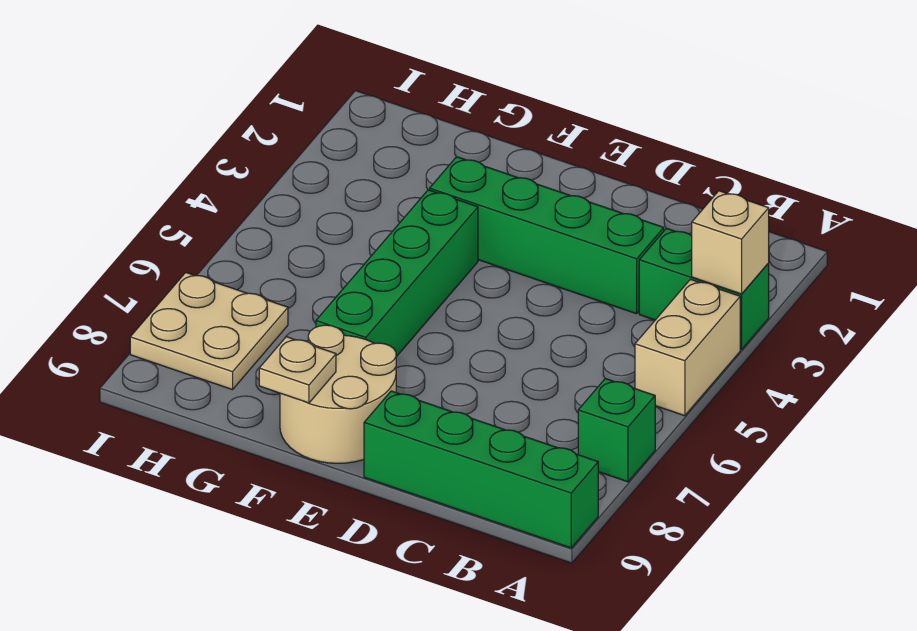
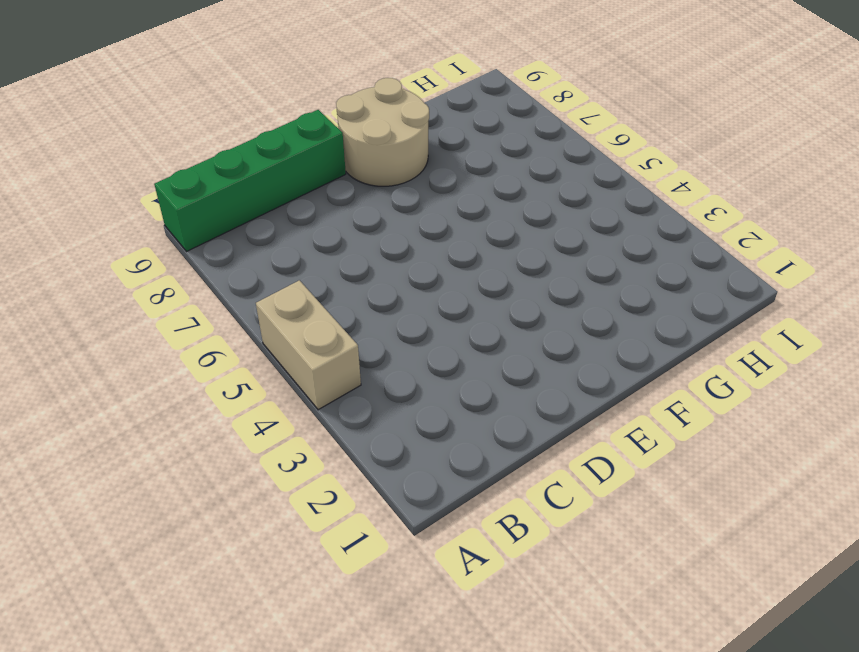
none -> green brick A3:B3 level 1
none -> green brick A7 level 1

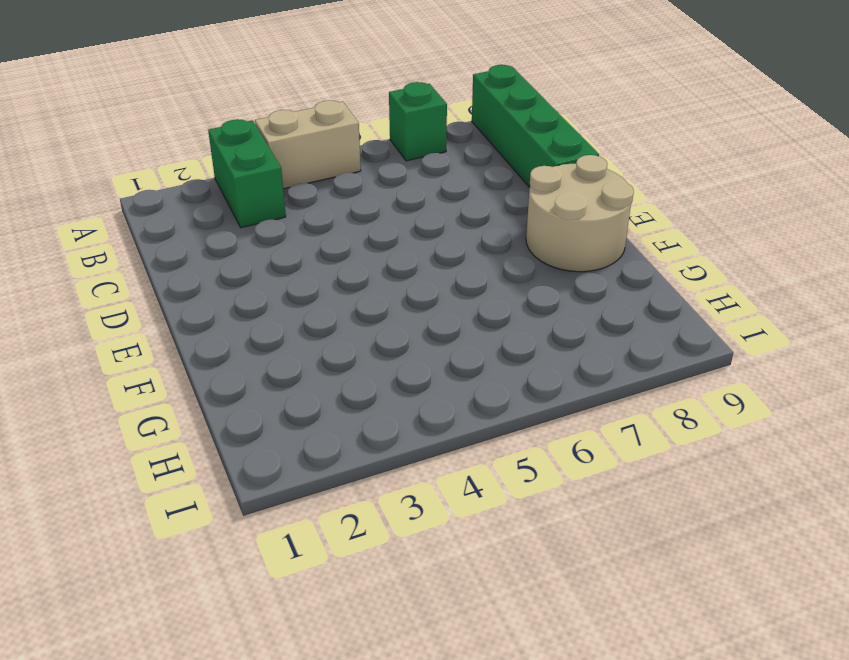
none -> green brick C3:F3 level 1
none -> green brick F4:F7 level 1

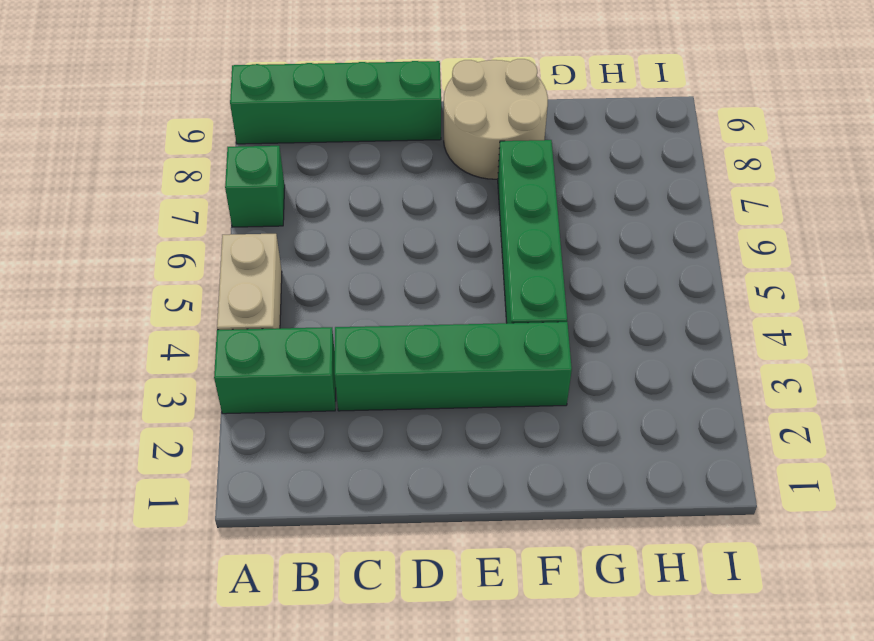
none -> tan plate H7:I8 level 1
none -> tan brick A3 level 2

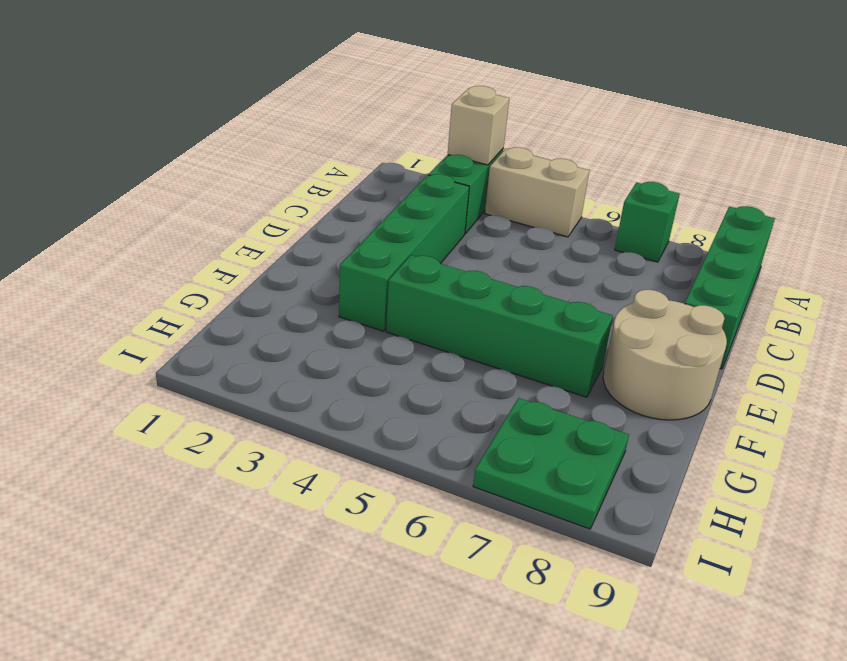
green plate H7:I8 level 1 -> tan plate H7:I8 level 1
none -> tan plate F9 level 2

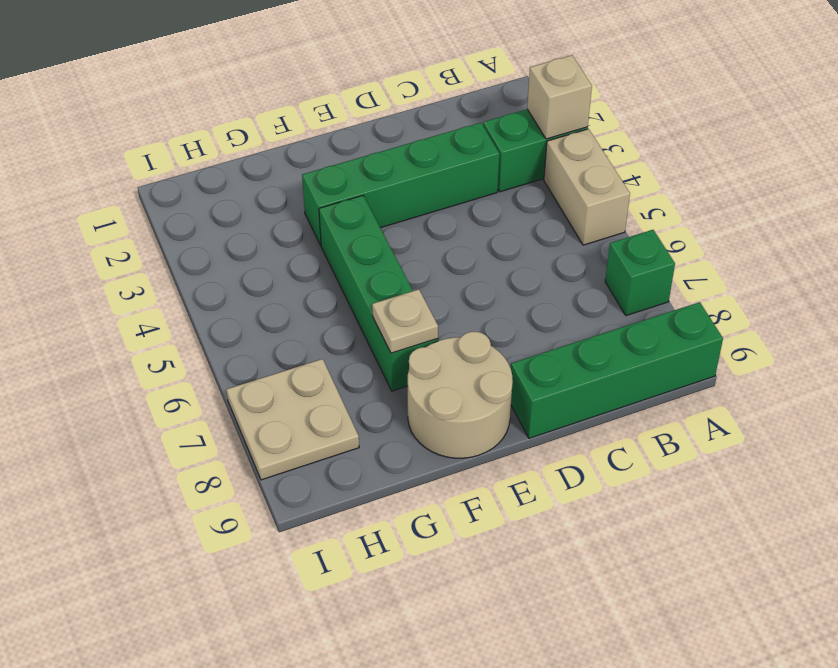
tan plate F7 level 2 -> tan plate F9 level 2

